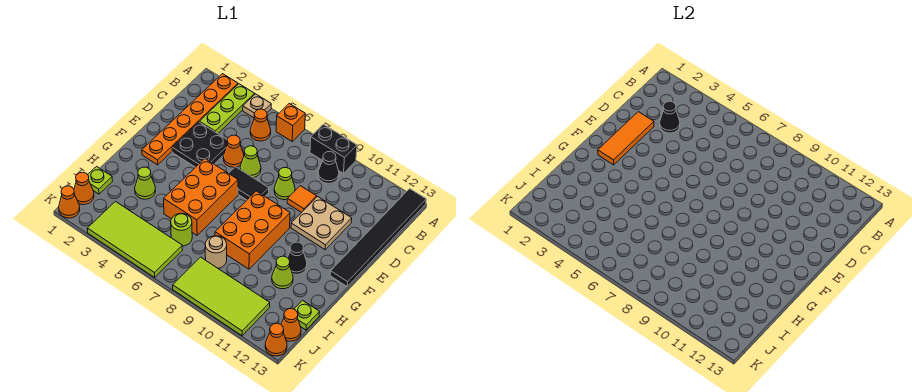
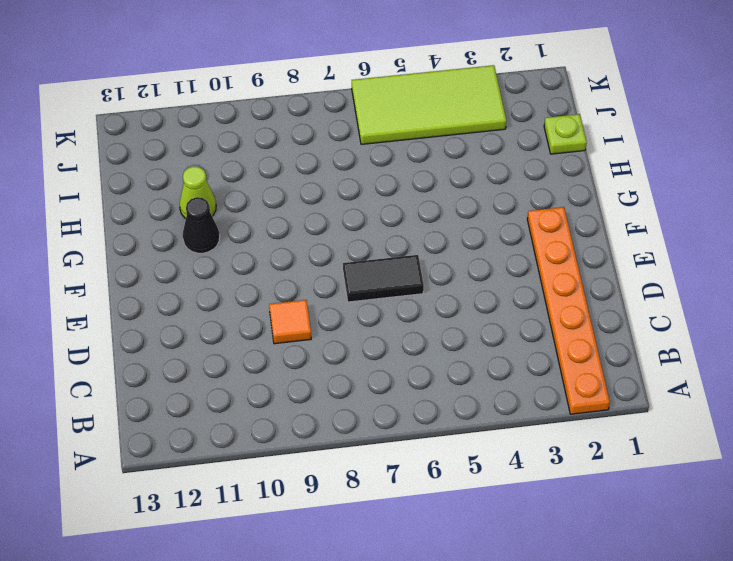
none -> lime plate A3:C3 level 1
none -> tan plate A4 level 1
none -> orange brick A6 level 1
none -> black brick A8:A9 level 1

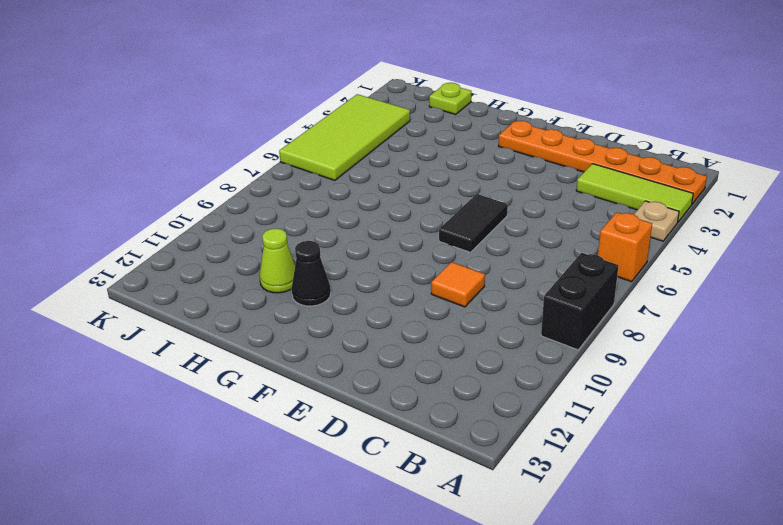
lime tile A3:C3 level 1 -> lime plate A3:C3 level 1
none -> black tile A13:F13 level 1
none -> orange cone B5 level 1
none -> black cone B9 level 1
none -> black plate D3:E4 level 1

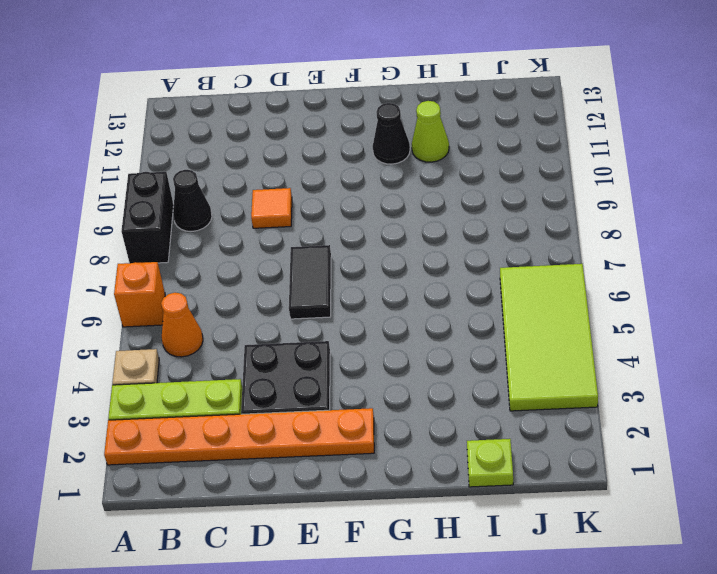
none -> black tile A13:F13 level 1
none -> orange cone D5 level 1
none -> lime cone D6 level 1
none -> lime cone D8 level 1

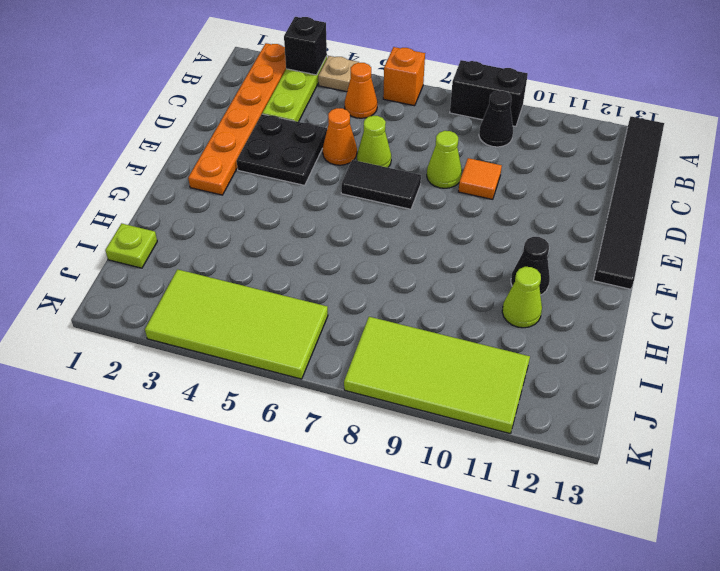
black brick A3 level 2 -> none
none -> tan plate D10:E11 level 1
none -> orange brick F5:H6 level 1
none -> orange brick F8:H9 level 1
none -> lime cone H3 level 1

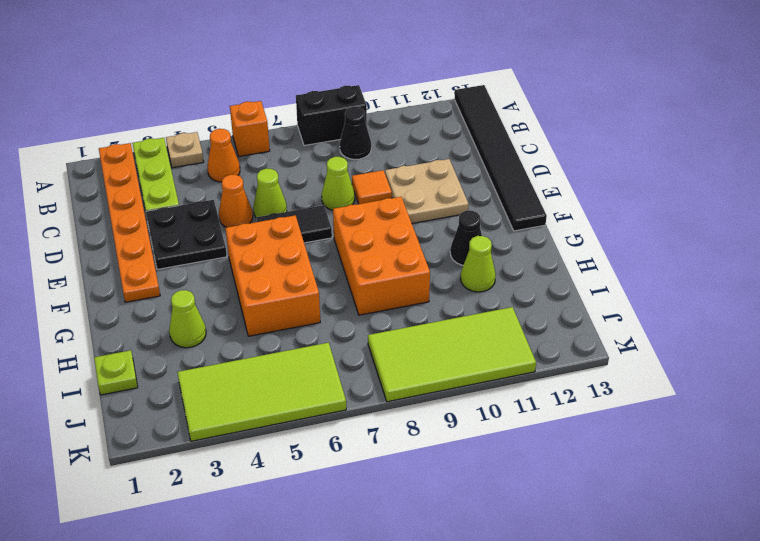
none -> lime round brick I6 level 1
none -> tan round brick I8 level 1
none -> lime plate I13 level 1
none -> orange cone J1 level 1

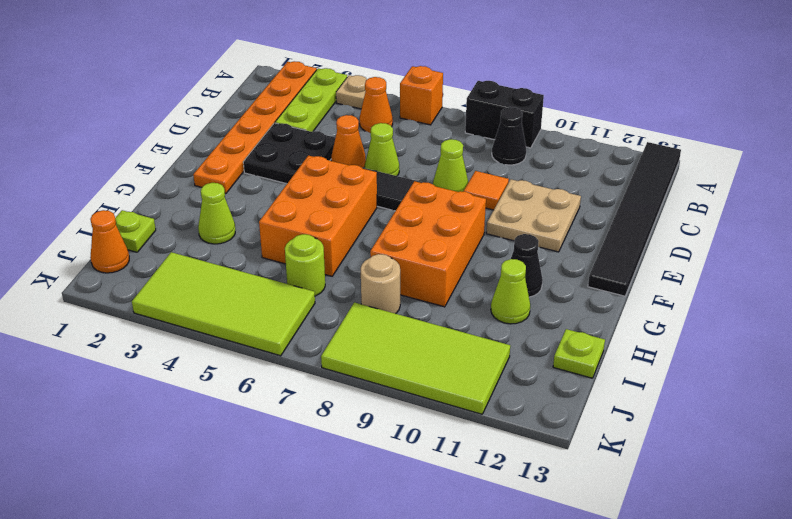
none -> orange cone J13 level 1
none -> orange cone K1 level 1
none -> orange cone K13 level 1
none -> black cone C3 level 2

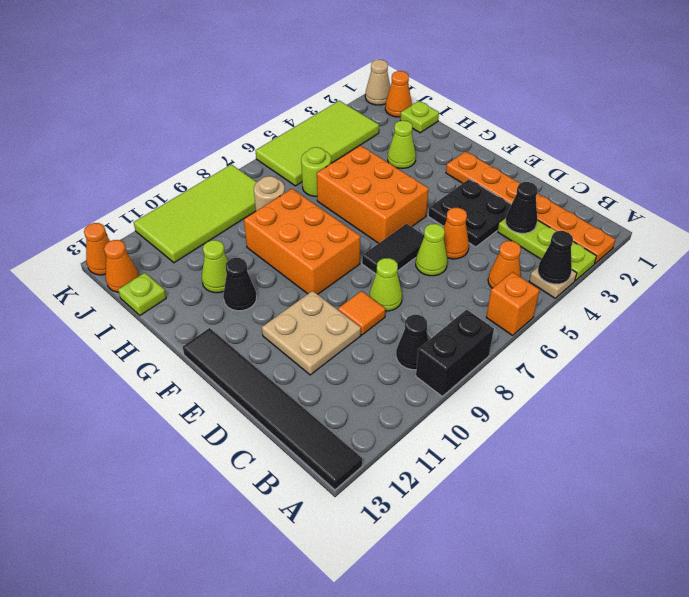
black cone A4 level 2 -> none
tan cone K1 level 1 -> orange cone K1 level 1
none -> orange tile D2:F2 level 2

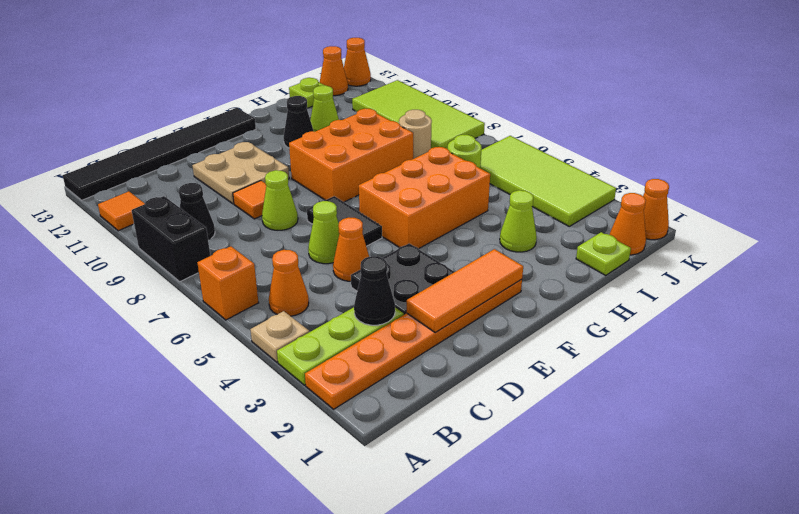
orange tile A11 level 1 -> none

